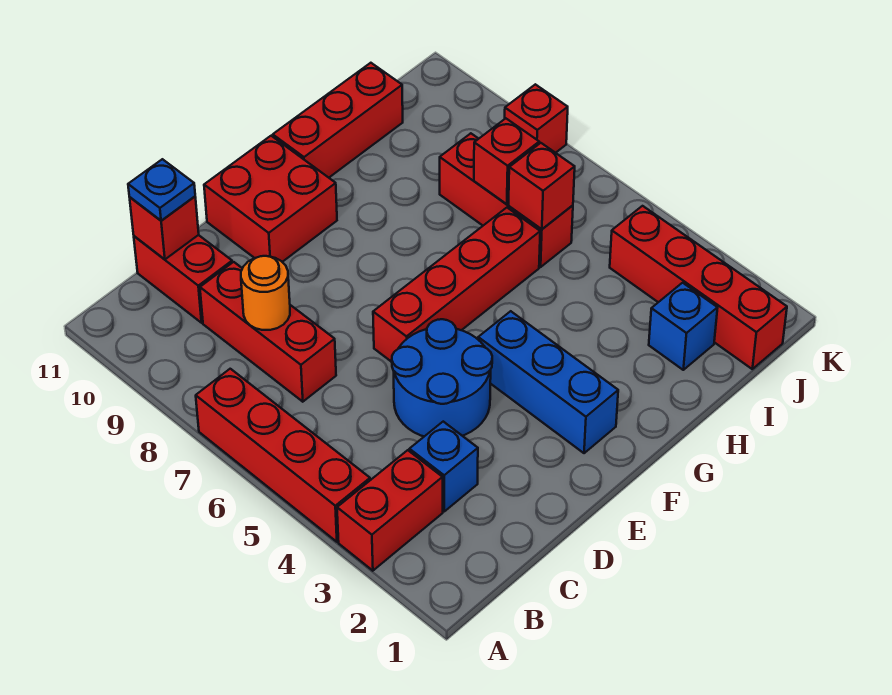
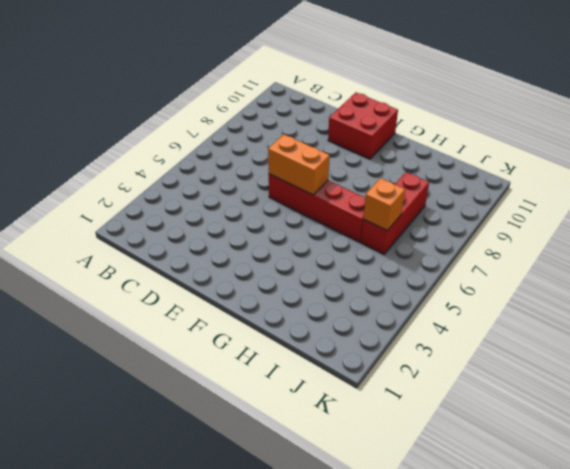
orange brick E6:F6 level 2 -> none
orange brick I6 level 2 -> red brick I6 level 2
none -> red brick A3:B3 level 1
none -> red brick A4:A7 level 1
none -> blue brick C3 level 1

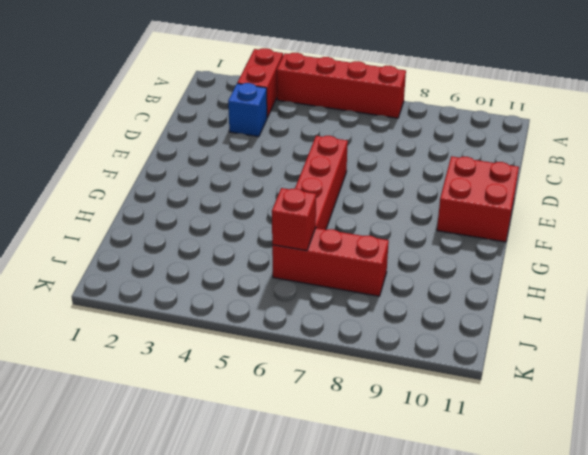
none -> red brick C7:C9 level 1
none -> red brick C10:C11 level 1
none -> blue round brick D4:E5 level 1

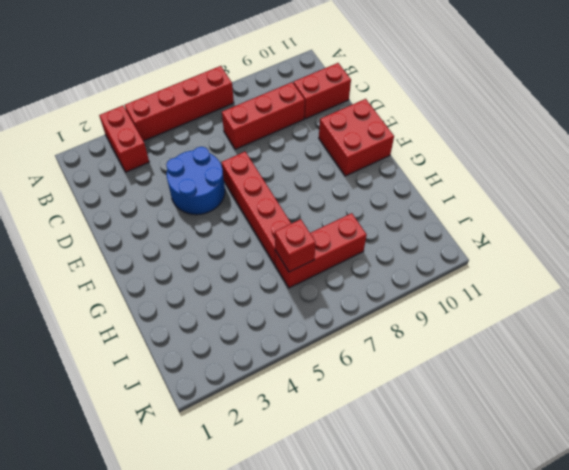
none -> blue brick C3 level 1
none -> blue brick F2:F4 level 1
none -> red brick G11:I11 level 1

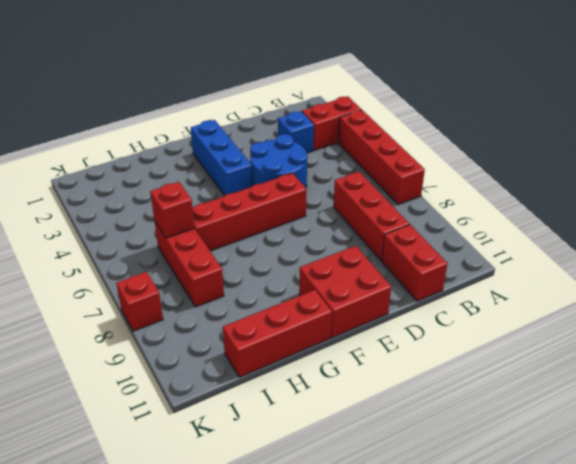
none -> blue brick I2 level 1
none -> red brick J1:J4 level 1
none -> orange round brick C8 level 2

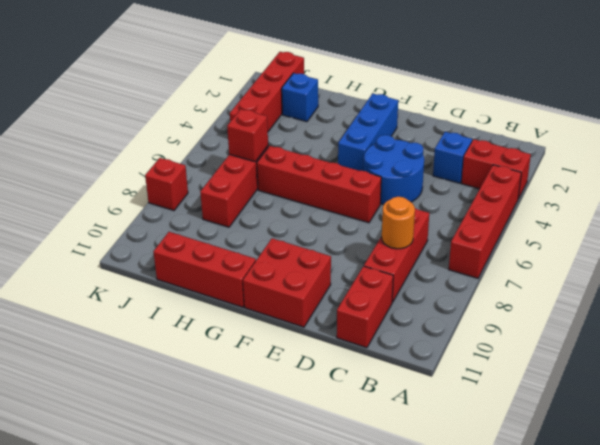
none -> red brick C11 level 2
none -> red brick I7 level 2
none -> blue plate C11 level 3

